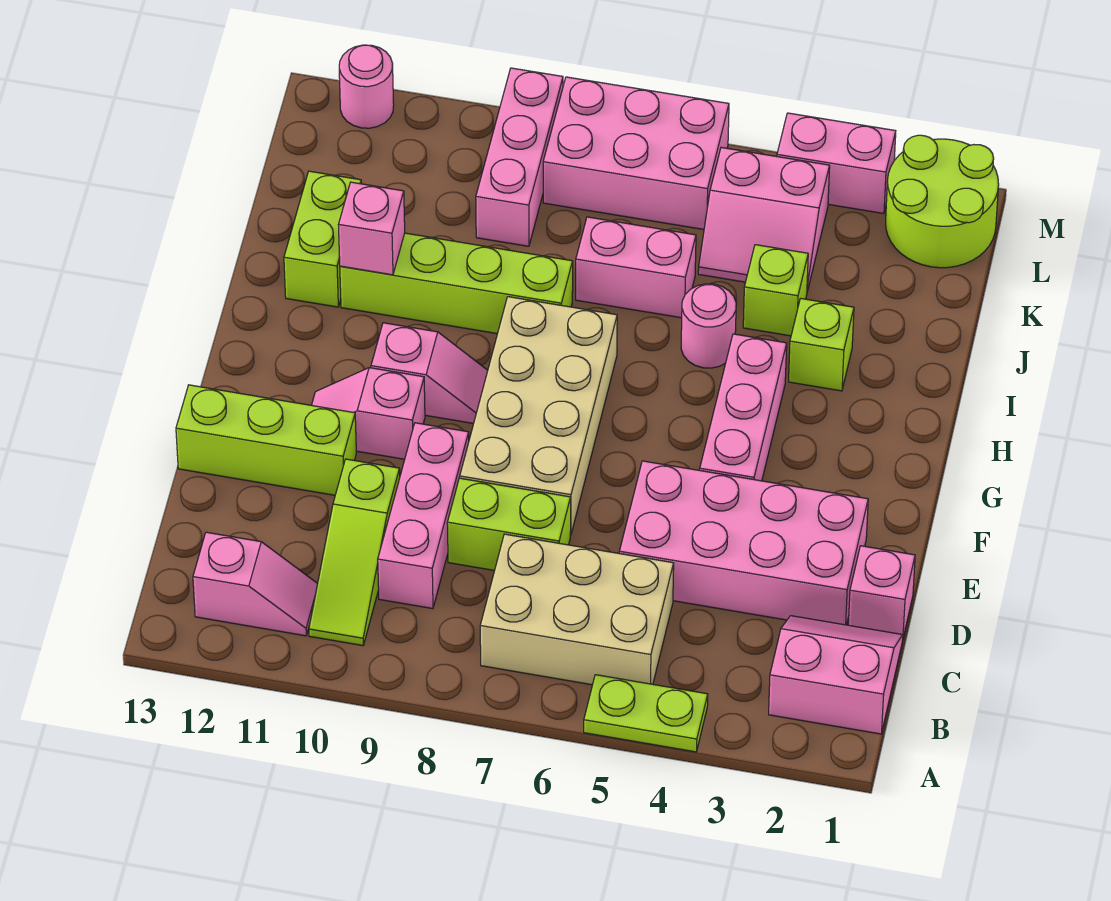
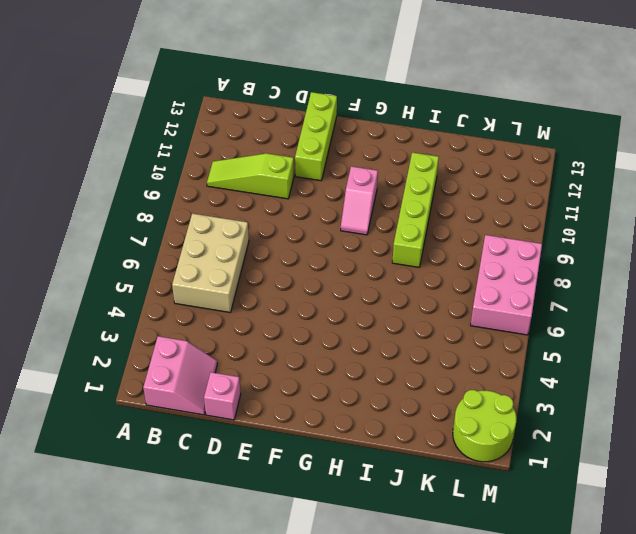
none -> lime plate A4:A5 level 1
none -> pink slope B11:B12 level 1 top 12
none -> pink brick C9:E9 level 1

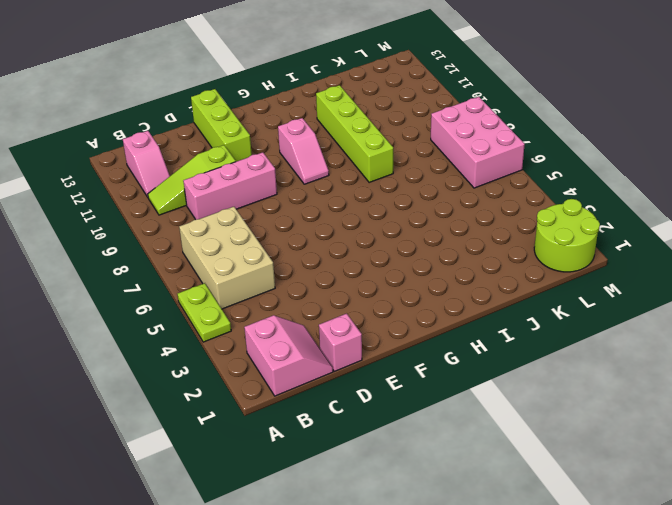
none -> pink brick D2:E5 level 1
none -> lime brick D7:D8 level 1
none -> tan brick E7:H8 level 1

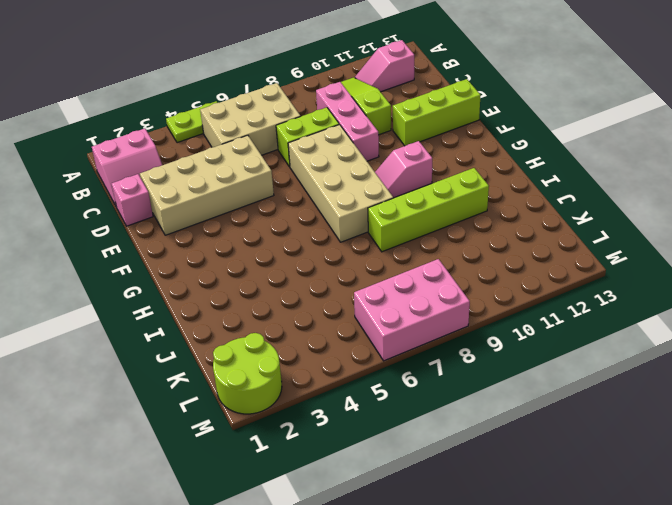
tan brick D2:E5 level 1 -> pink brick D2:E5 level 1
none -> pink brick F4:H4 level 1
none -> pink slope F10:F11 level 1 top 10
none -> lime brick I3 level 1

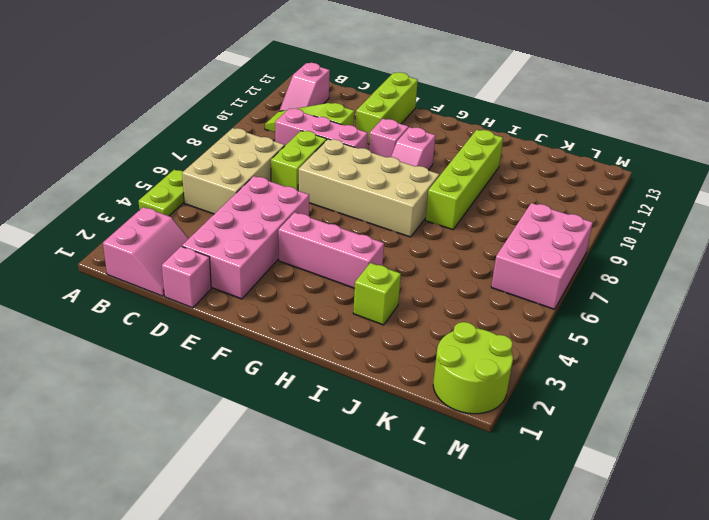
none -> pink round brick I5 level 1
none -> lime brick I12:J12 level 1
none -> lime brick J4 level 1

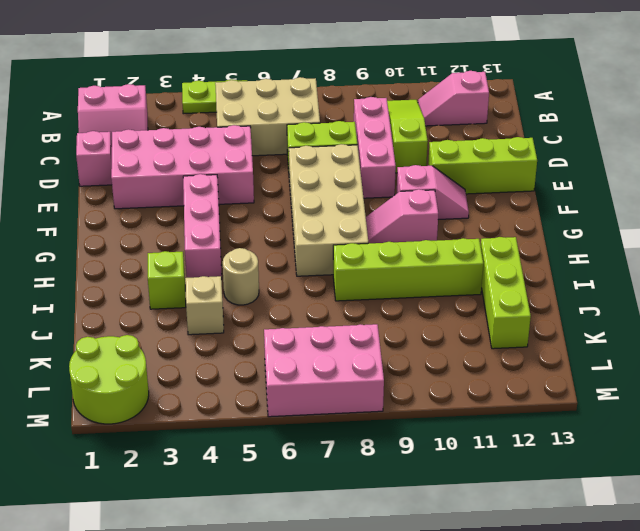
tan round brick I5 level 1 -> pink round brick I5 level 1
lime brick I12:K12 level 1 -> lime brick I12:J12 level 1
tan brick J4 level 1 -> lime brick J4 level 1
none -> pink brick J6:J7 level 1
none -> pink slope K4:L5 level 1 top L
none -> pink brick K9:M9 level 1

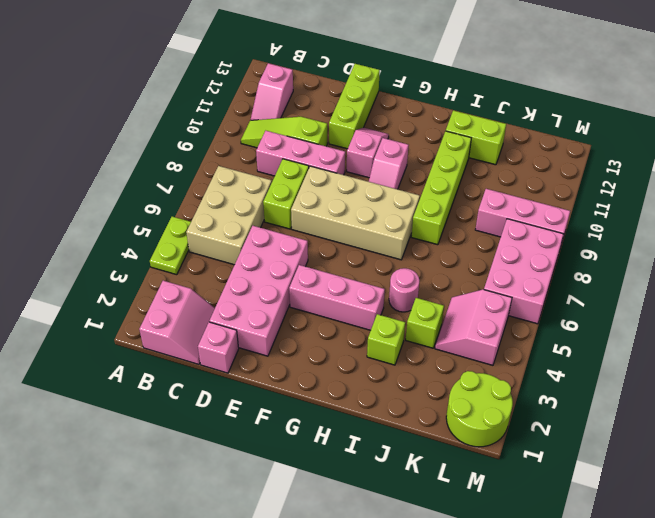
none -> pink brick J6:J7 level 1
none -> pink brick M3:M4 level 1
none -> pink round brick M12 level 1

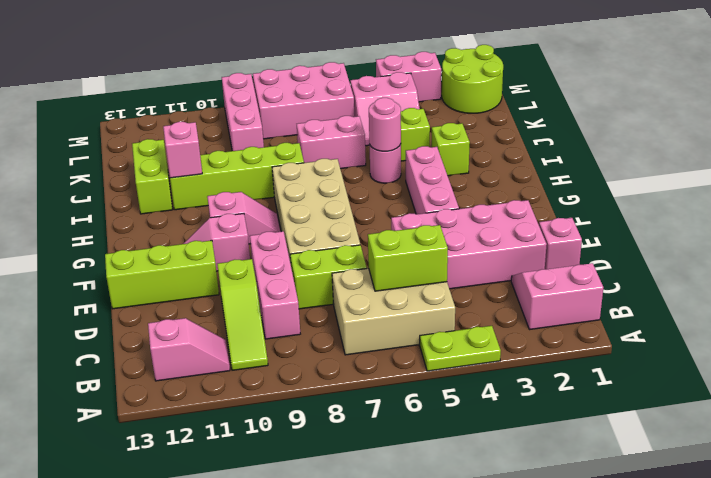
lime brick C5:C6 level 2 -> none
pink round brick I5 level 2 -> pink round brick M12 level 1

